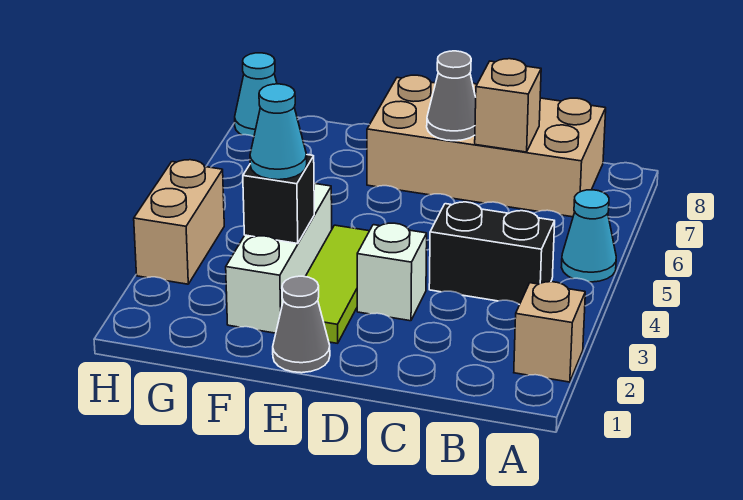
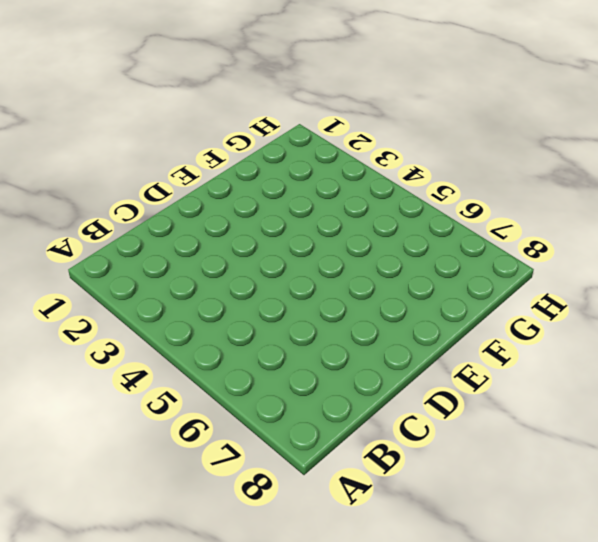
none -> tan brick A2 level 1
none -> cyan cone A5 level 1
none -> black brick B4:C4 level 1

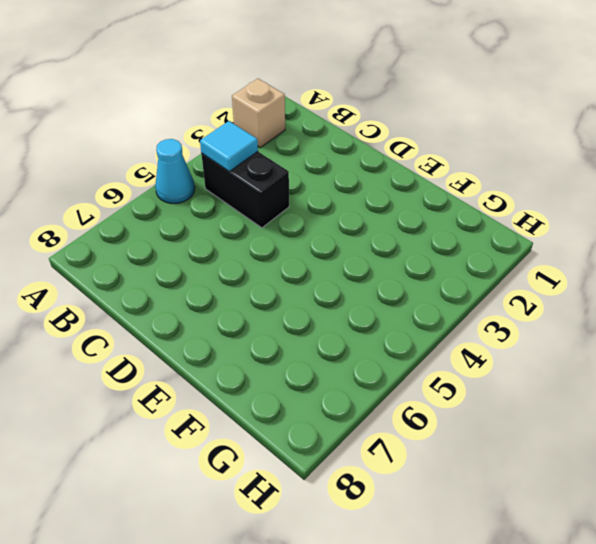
cyan tile B4 level 2 -> none
none -> tan brick B7:E8 level 1
none -> white brick D3 level 1
none -> grey cone E1 level 1

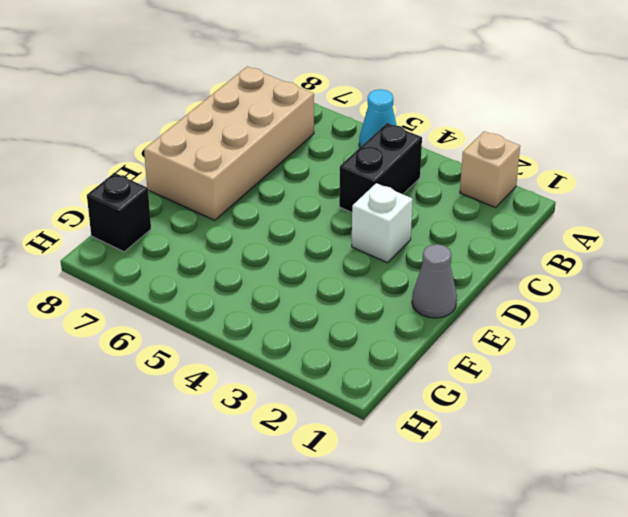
black brick G8 level 1 -> black brick F3 level 2
none -> lime tile E2:E4 level 1
none -> white brick F2:F4 level 1
none -> tan brick H3:H4 level 1

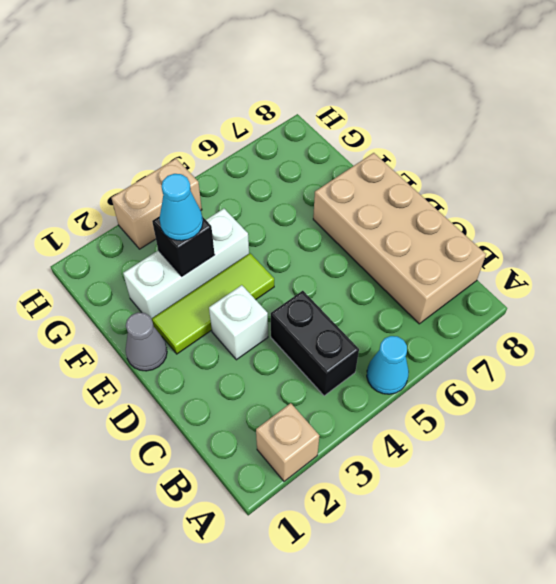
none -> cyan cone H8 level 1
none -> tan brick C7 level 2
none -> grey cone D7 level 2

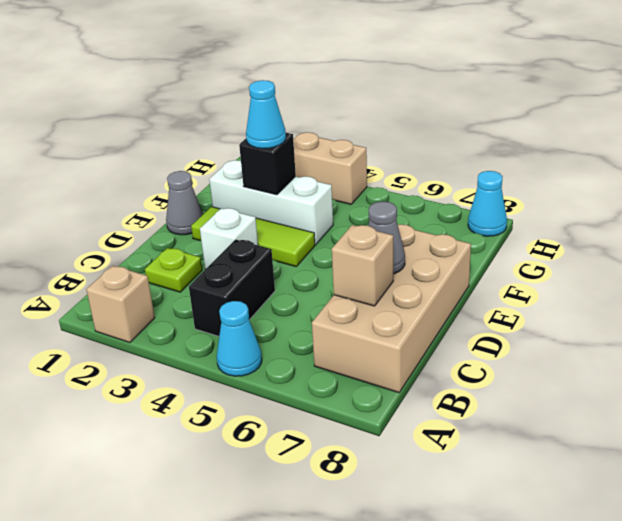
lime plate C2 level 1 -> none

